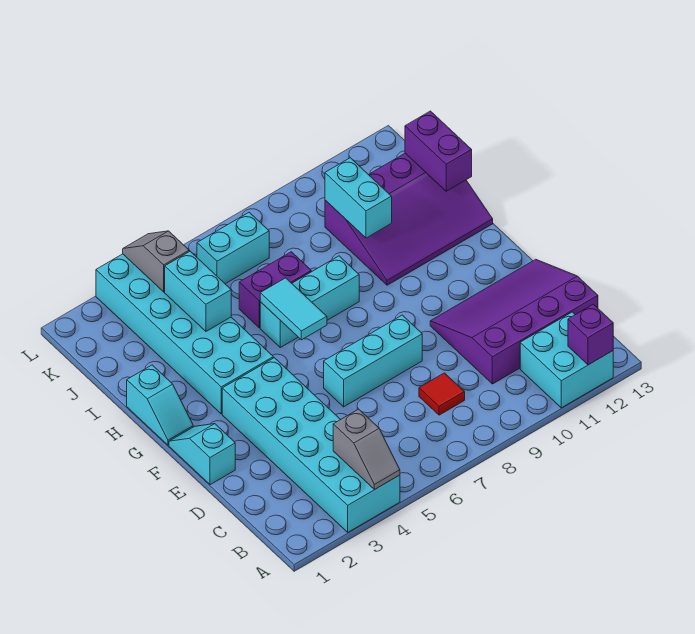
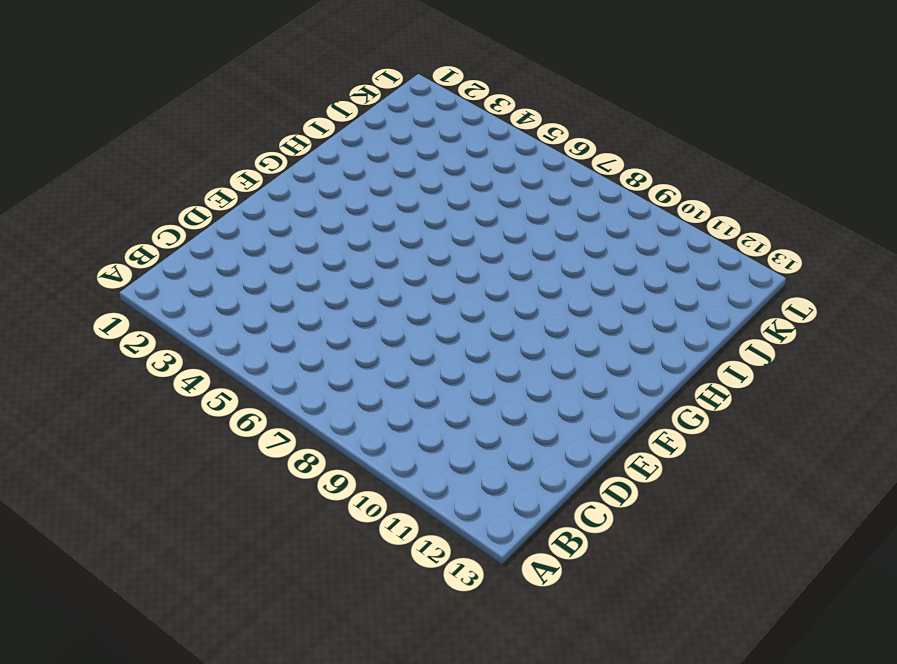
none -> cyan brick A3:F4 level 1
none -> cyan brick A11:B12 level 1
none -> red tile C8 level 1

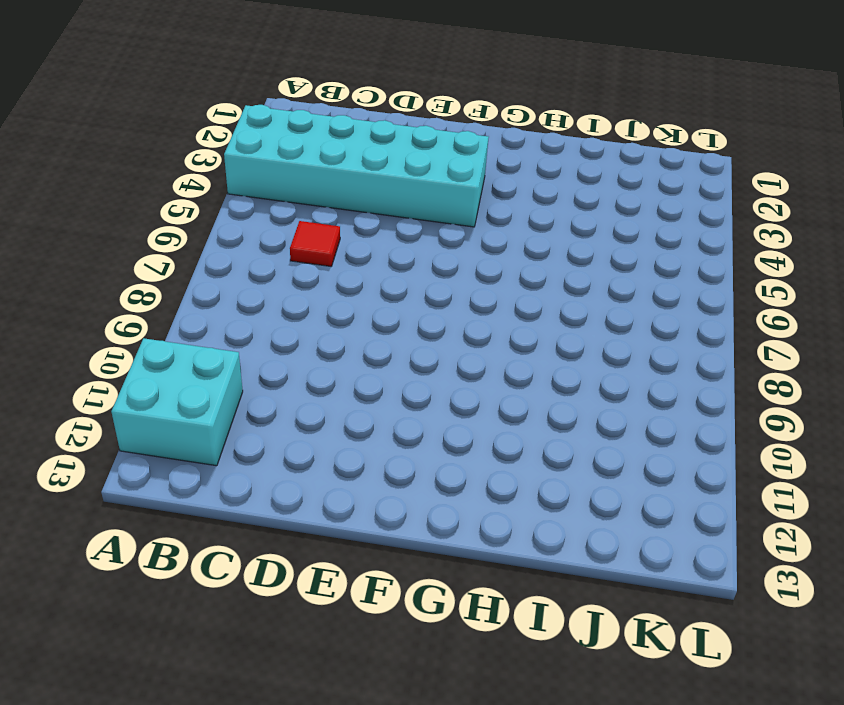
red tile C6 level 1 -> red tile C8 level 1
none -> purple slope C10:E13 level 1 top C
none -> cyan slope E1:F1 level 1 top E
none -> cyan brick E6:E8 level 1

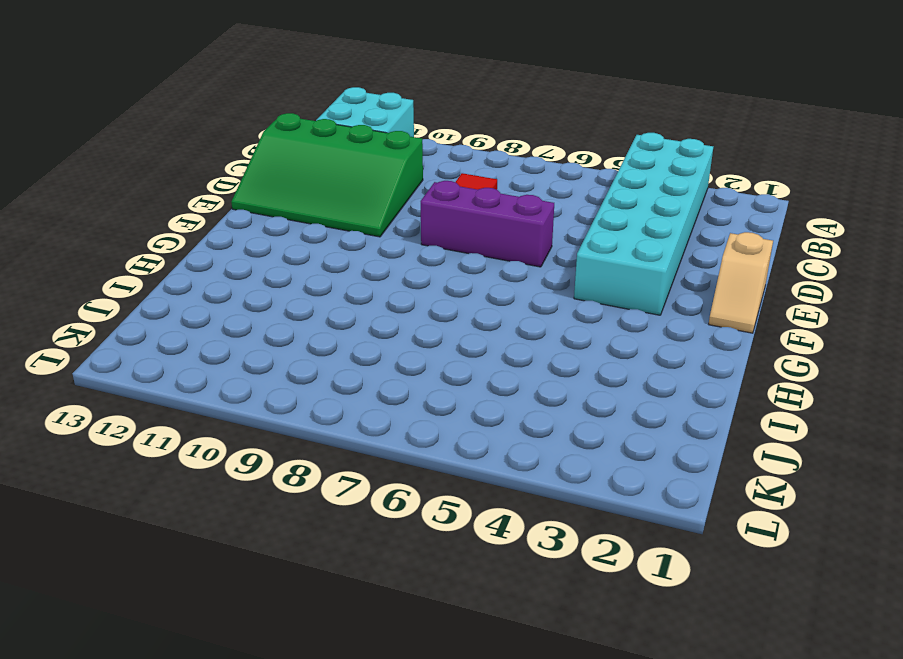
green slope C10:E13 level 1 top C -> purple slope C10:E13 level 1 top C
tan slope E1:F1 level 1 top E -> cyan slope E1:F1 level 1 top E
purple brick E6:E8 level 1 -> cyan brick E6:E8 level 1
none -> cyan slope G1:H1 level 1 top H
none -> cyan brick G3:L4 level 1
none -> cyan brick H6:H8 level 1

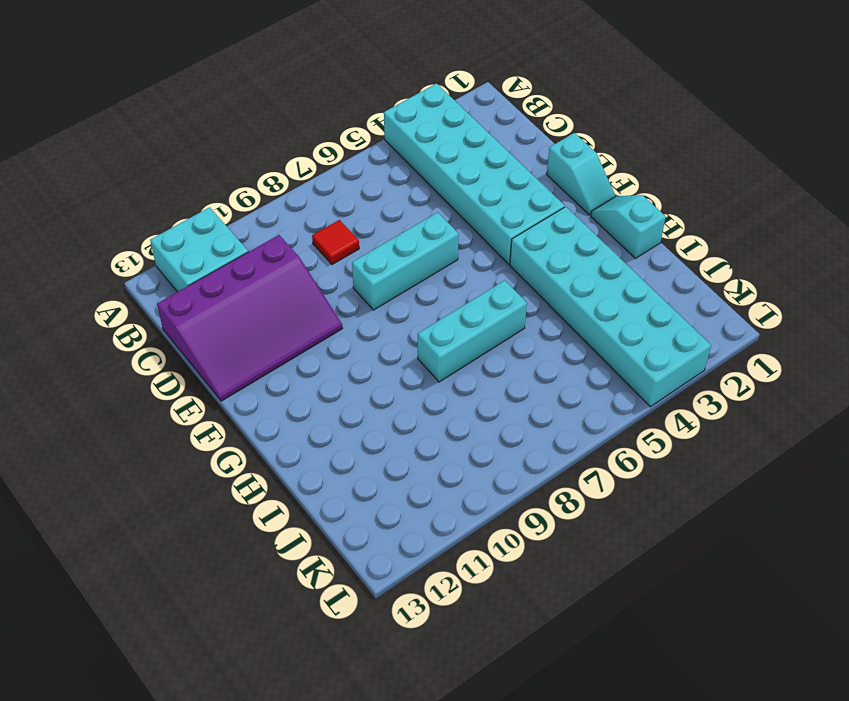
none -> purple slope H10:J13 level 1 top J
none -> purple brick I6:I7 level 1
none -> cyan brick K6:K7 level 1

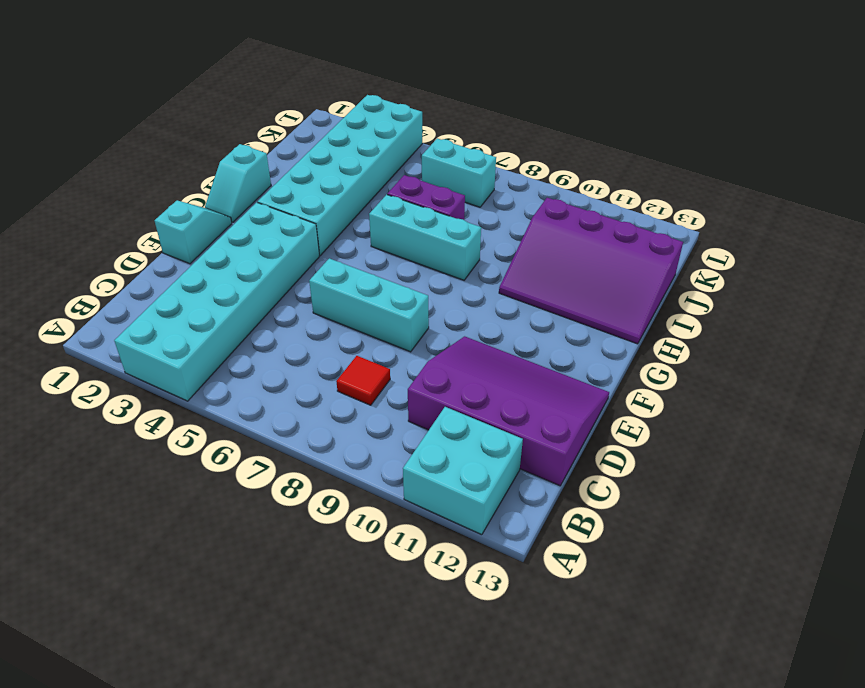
none -> grey slope A4:B4 level 2 top B
none -> purple brick A12 level 2
none -> cyan tile G6:H6 level 2

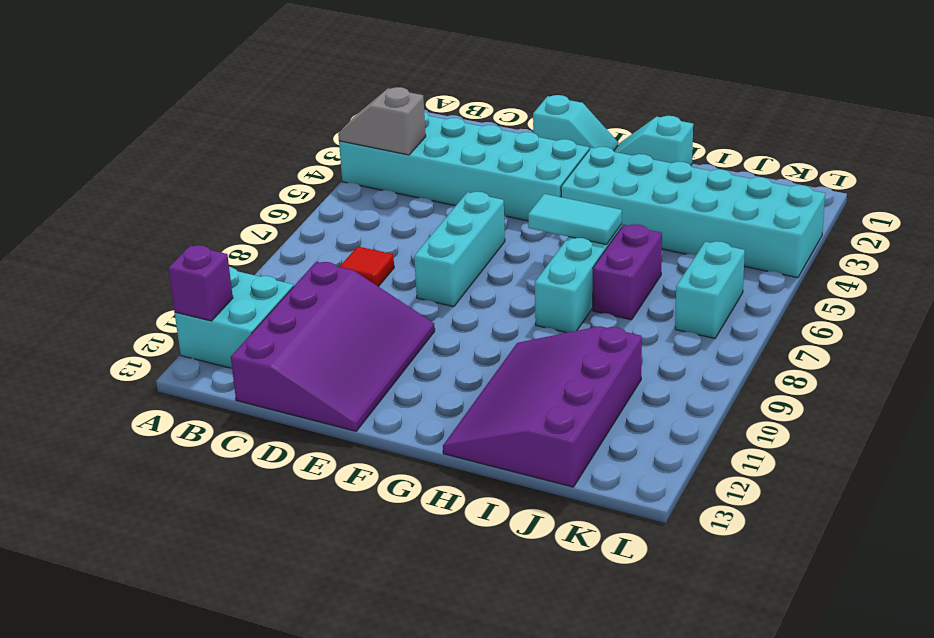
none -> cyan brick I4:J4 level 2
none -> cyan brick I10:J10 level 2
none -> purple brick I13:J13 level 2

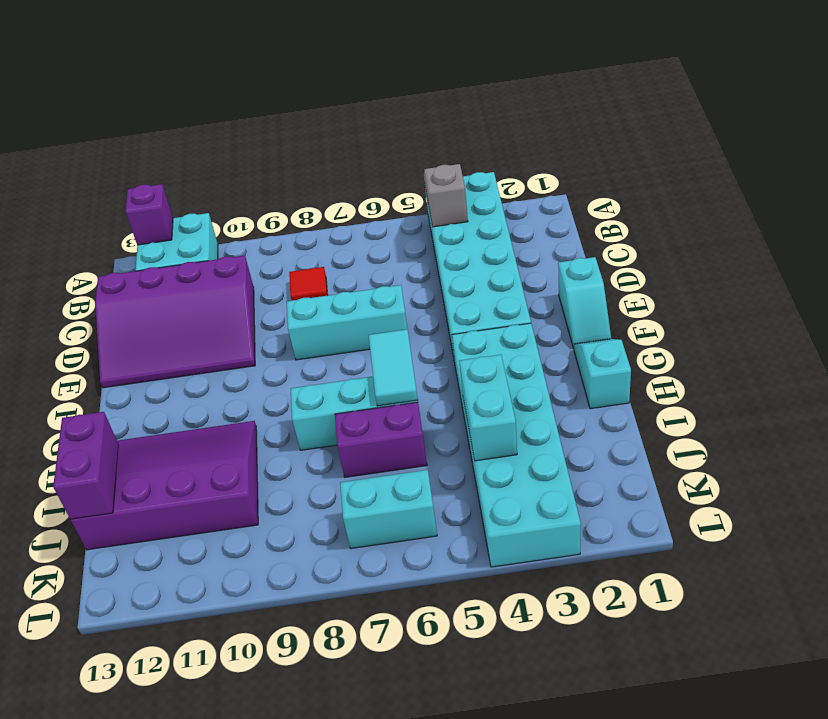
none -> cyan brick I10:J10 level 2
none -> grey slope K4:L4 level 2 top K

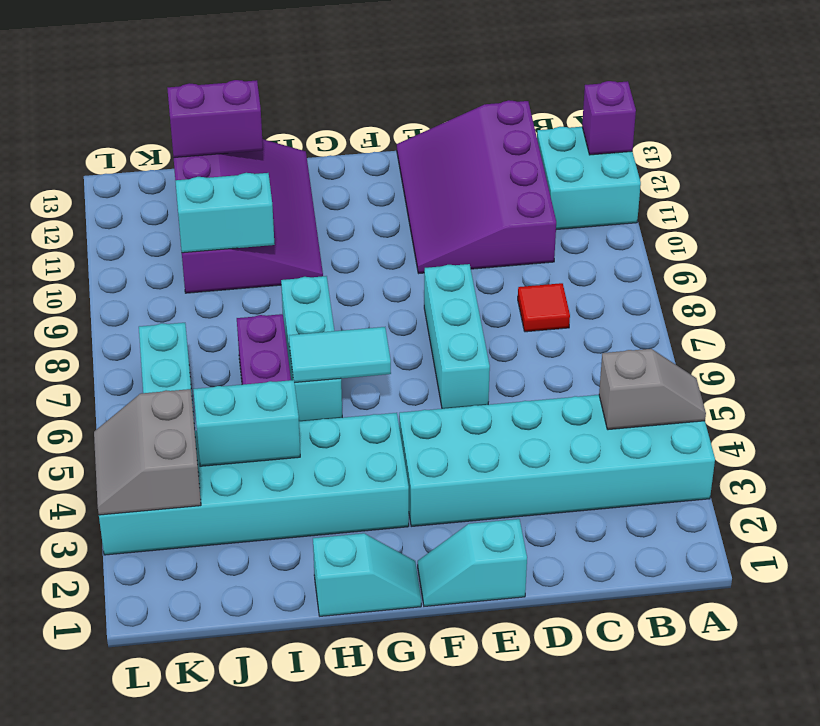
grey slope K3:L4 level 2 top K -> grey slope K4:L4 level 2 top K

